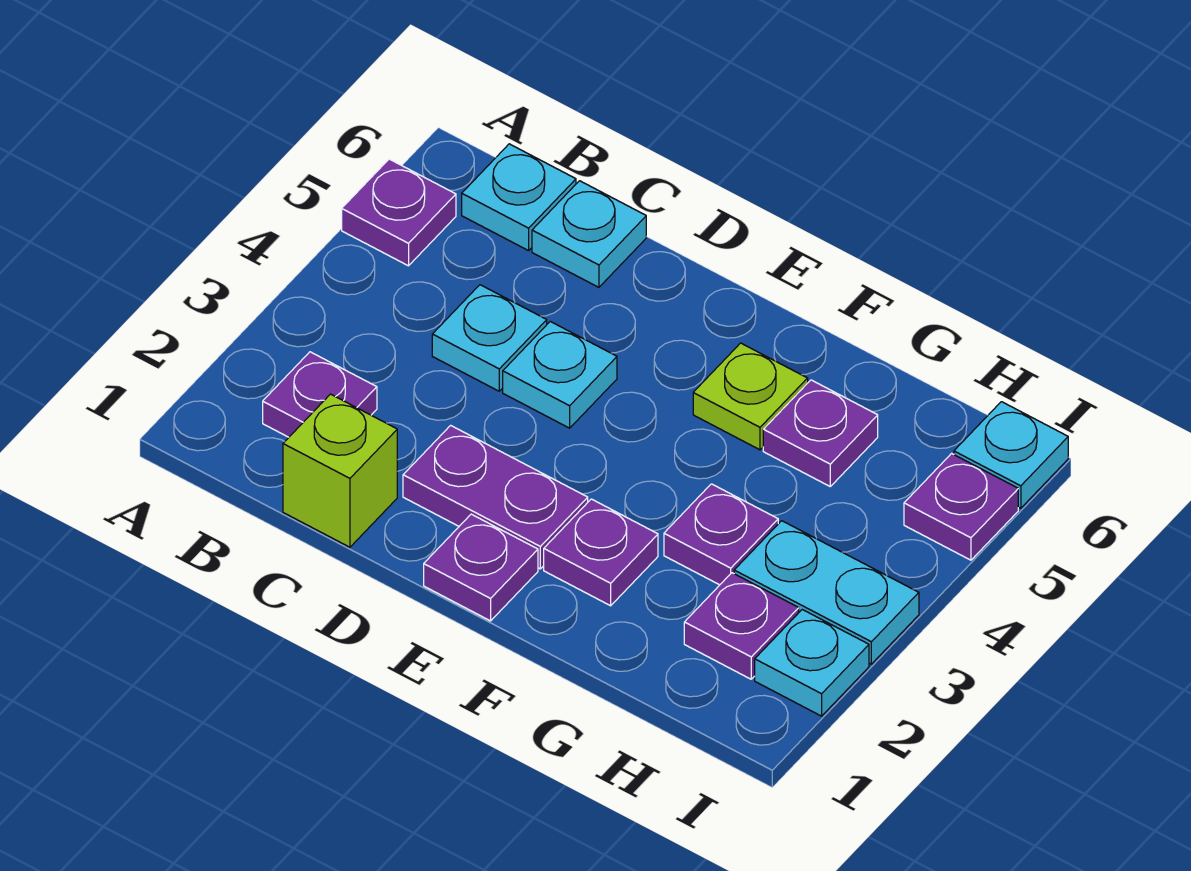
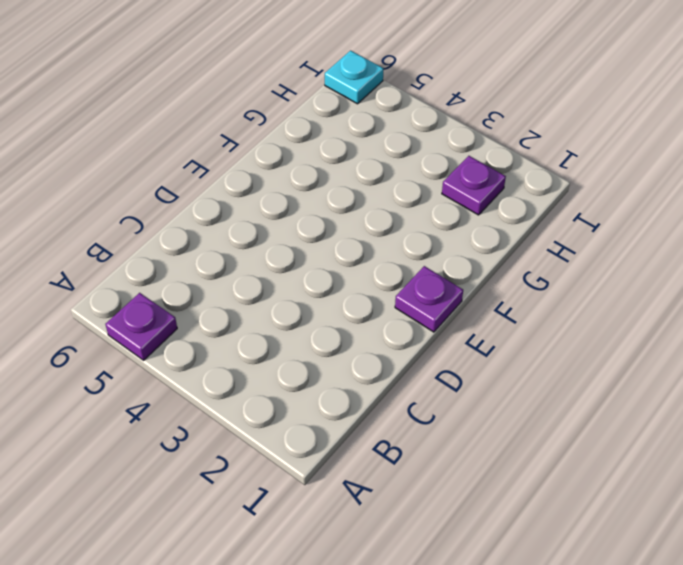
none -> purple plate B2 level 1
none -> cyan plate B6 level 1
none -> lime brick C1 level 1

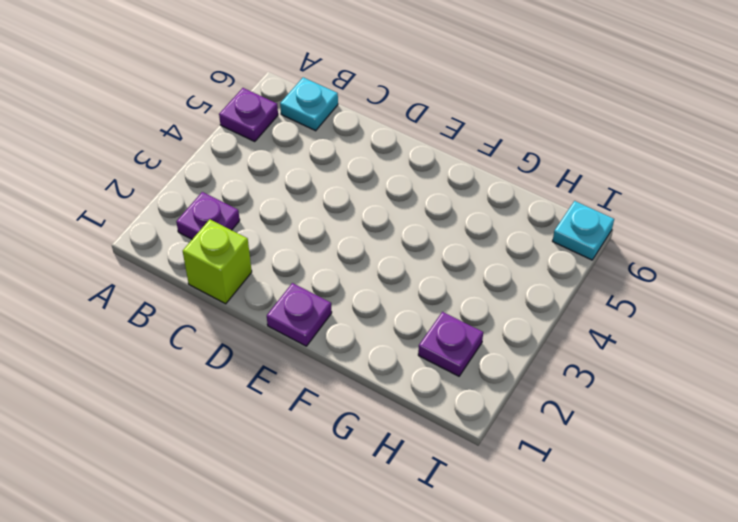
none -> cyan plate C4 level 1
none -> cyan plate C6 level 1
none -> purple plate D2:E2 level 1

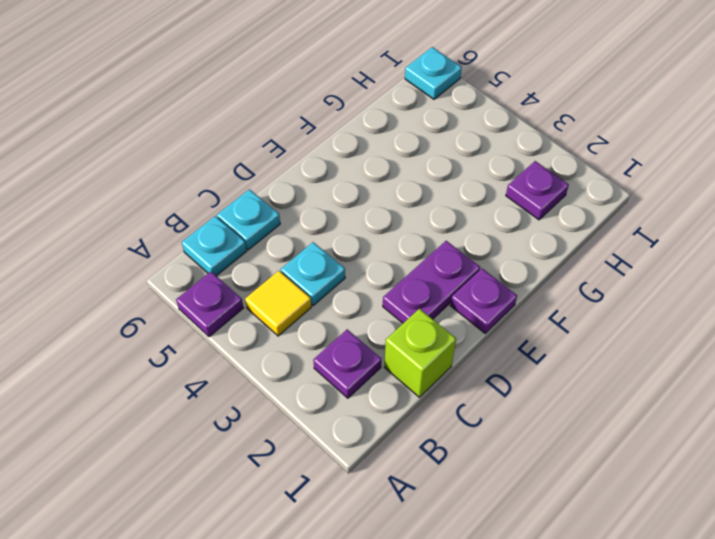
yellow tile B4 level 1 -> none
none -> cyan plate D4 level 1
none -> purple plate F2 level 1
none -> lime plate F5 level 1

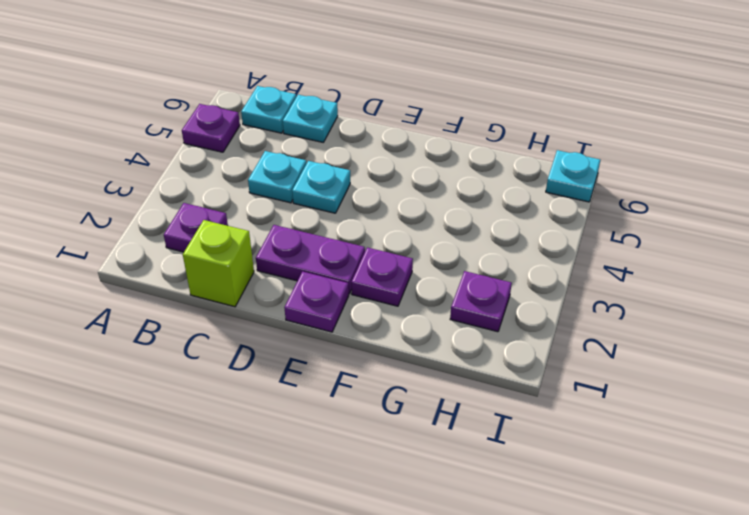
none -> lime plate F5 level 1
none -> purple plate G3 level 1
none -> purple plate G5 level 1

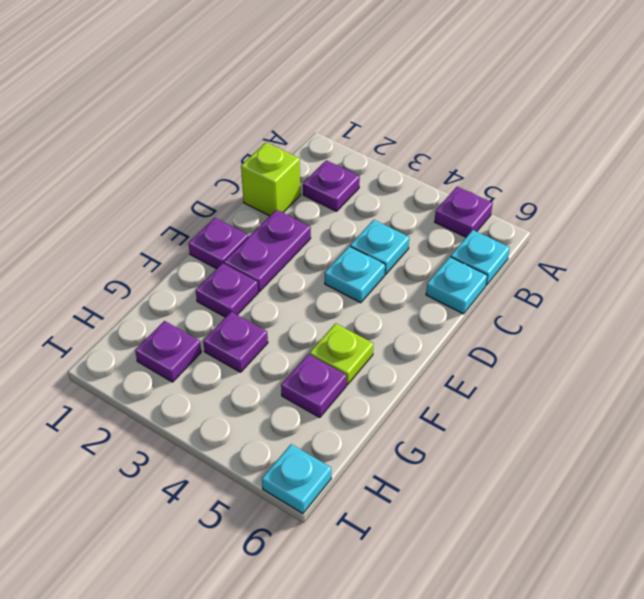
none -> cyan plate H3:I3 level 1
none -> cyan plate I2 level 1
none -> purple plate I5 level 1

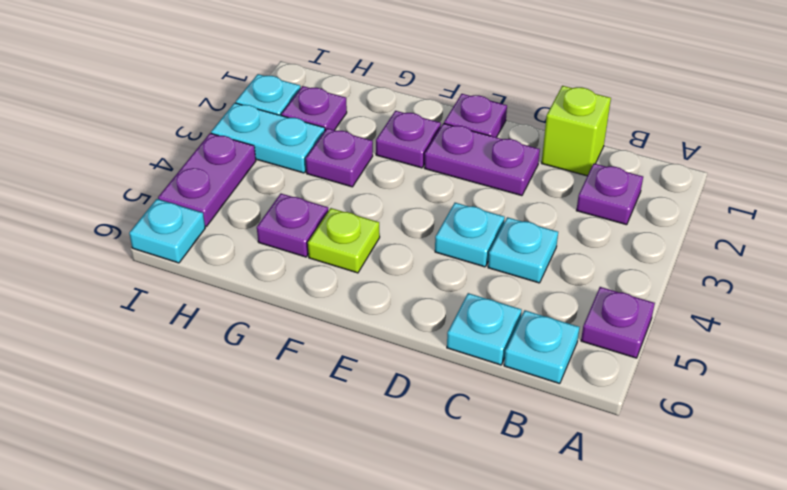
purple plate I4:I5 level 1 -> purple plate I5 level 1

